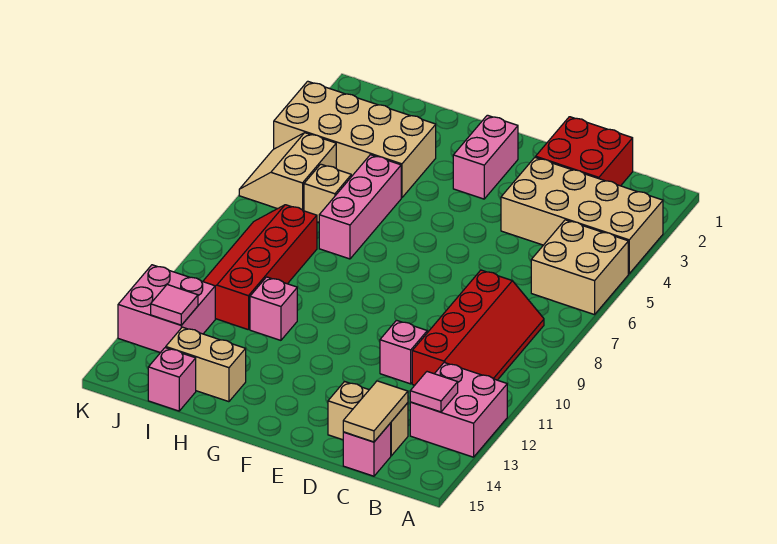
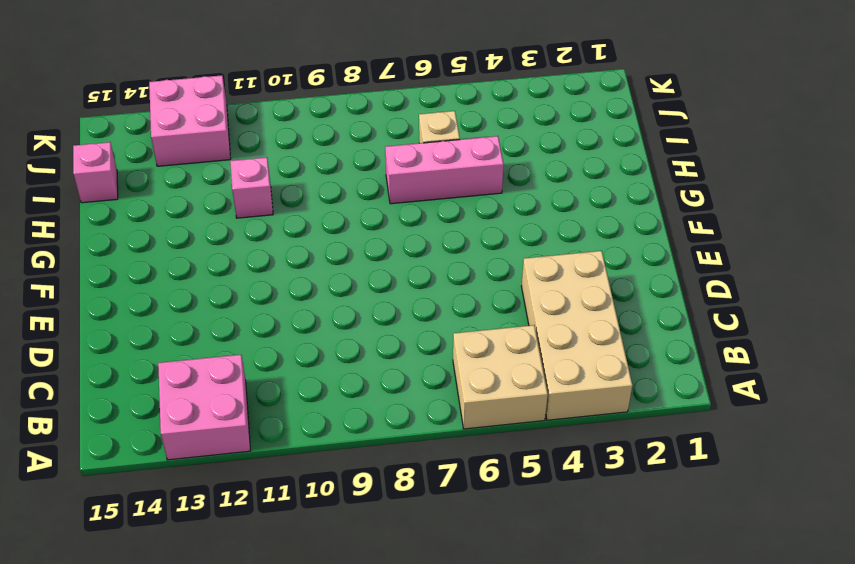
none -> red slope B8:C11 level 1 top C
none -> red brick C1:D2 level 1
none -> tan brick C14:D14 level 1

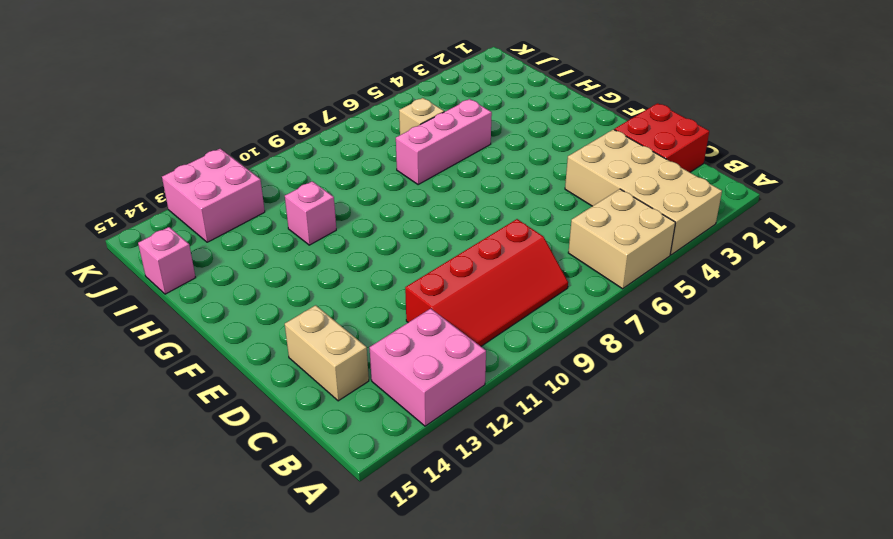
none -> pink brick C15 level 1
none -> pink brick D11 level 1
none -> pink brick F2:F3 level 1

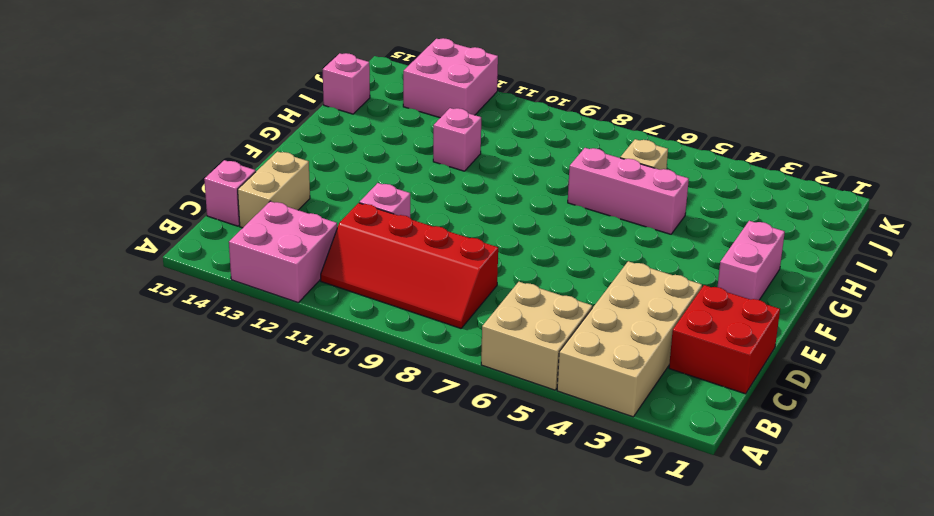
pink brick F2:G2 level 1 -> pink brick F2:F3 level 1
none -> tan brick H3:K4 level 1
none -> tan brick H14:I14 level 1
none -> red slope I8:J11 level 1 top I

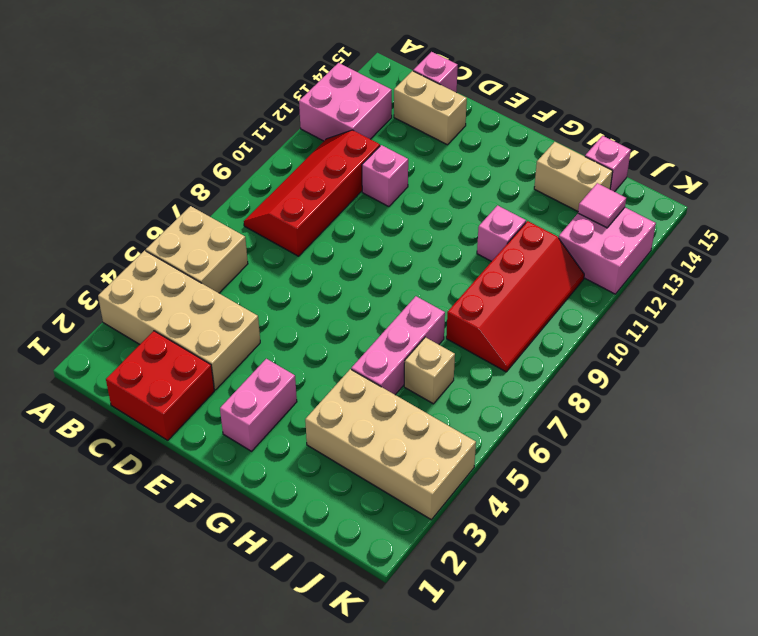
none -> tan slope J5:K6 level 1 top J
none -> pink tile B13 level 2
none -> tan tile C14:C15 level 2

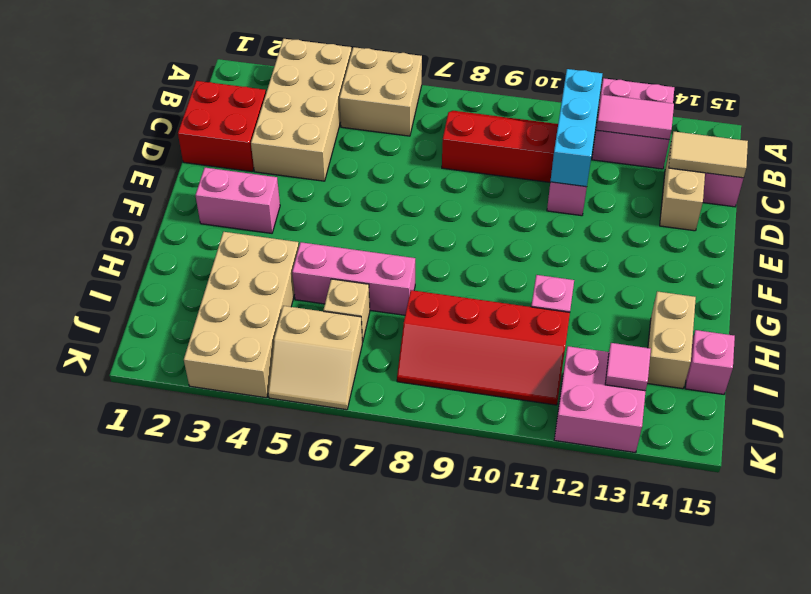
cyan brick B11:D11 level 2 -> none
pink tile B12:B13 level 2 -> pink tile B13 level 2

